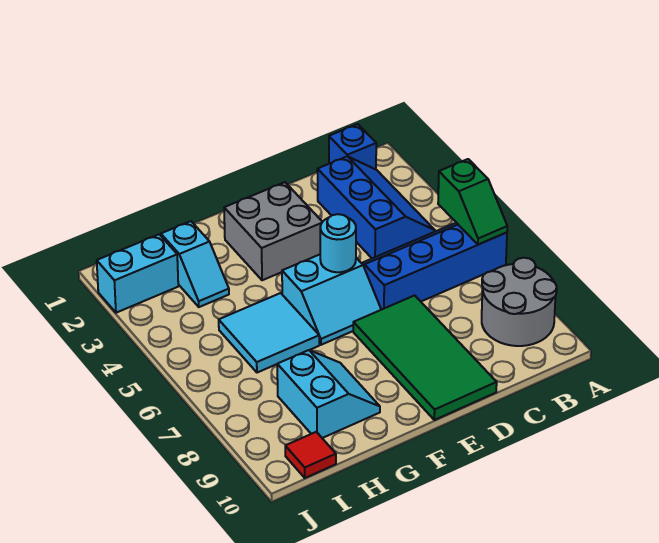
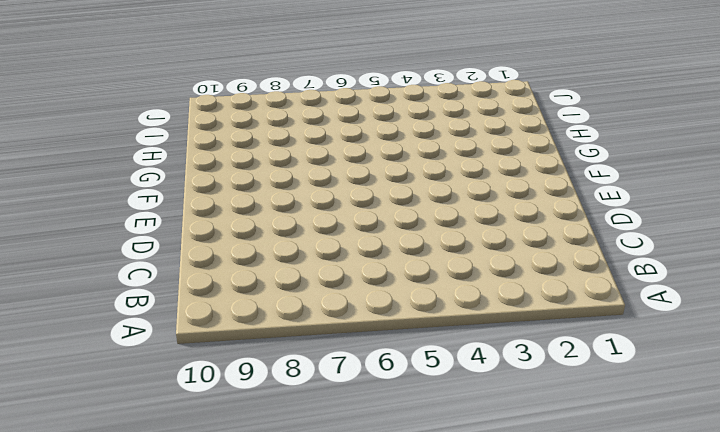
none -> blue slope A5:D6 level 1 top 6
none -> grey round brick A8:B9 level 1
none -> blue brick B1 level 1

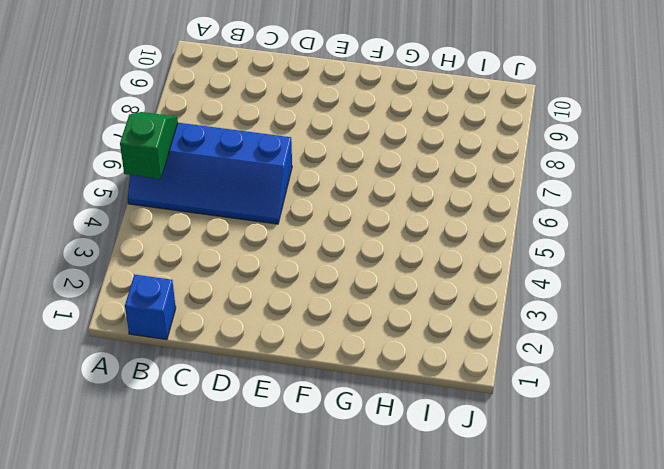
none -> grey round brick A8:B9 level 1
none -> blue slope B2:C4 level 1 top C
none -> green tile D7:E10 level 1

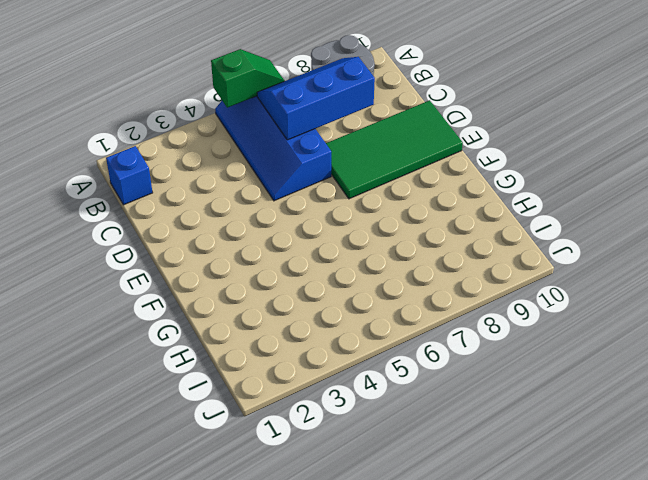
blue slope B6:C8 level 2 top C -> blue slope B2:C4 level 1 top C
none -> grey brick E2:F3 level 1
none -> cyan slope E5:F6 level 1 top 5
none -> cyan tile G5:H6 level 1

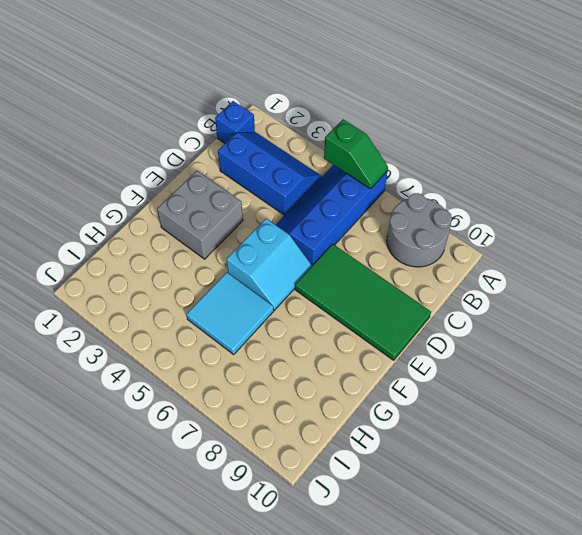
none -> cyan slope G8:H9 level 1 top H
none -> cyan slope H2:H3 level 1 top 2
none -> cyan brick I2:J2 level 1

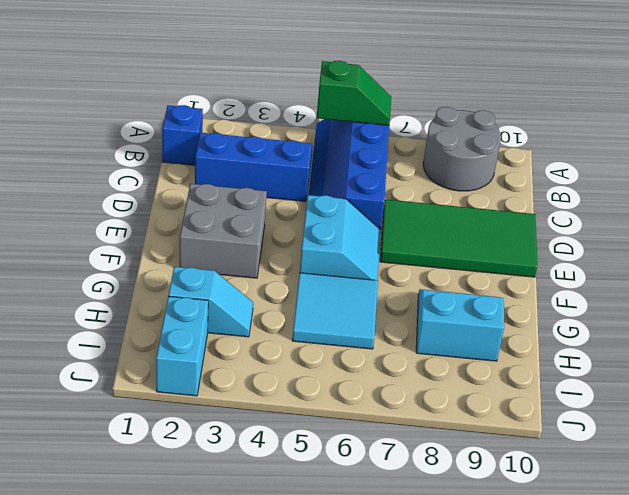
none -> red tile I10 level 1
none -> cyan round brick E5 level 2

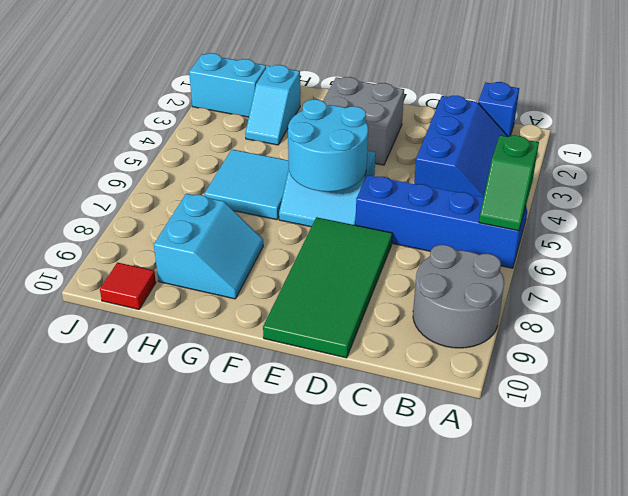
cyan round brick E5:F6 level 2 -> cyan round brick E5 level 2

